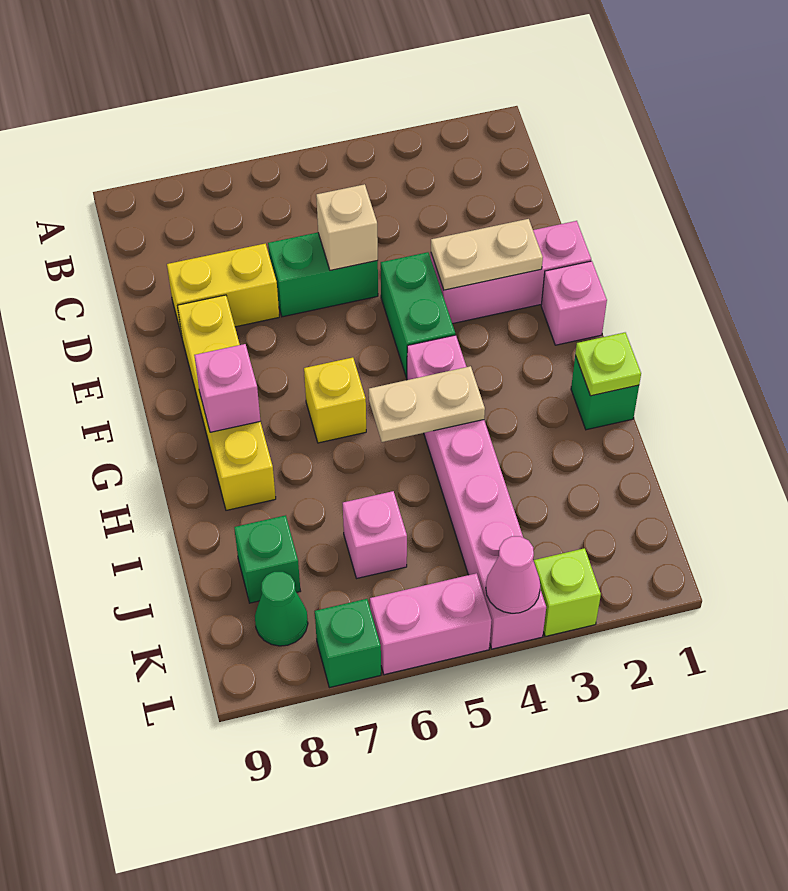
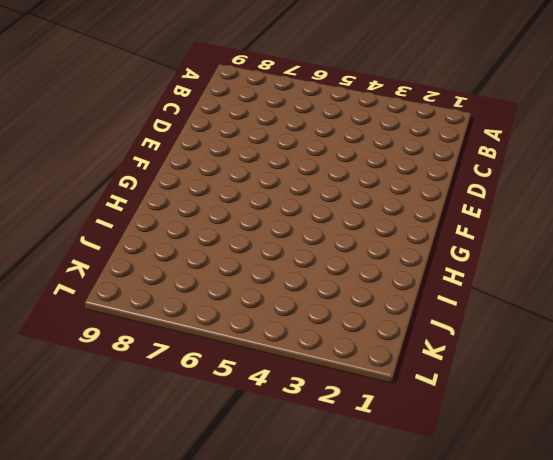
none -> green brick D5:D6 level 1
none -> yellow brick D7:D8 level 1
none -> pink brick E1:E3 level 1

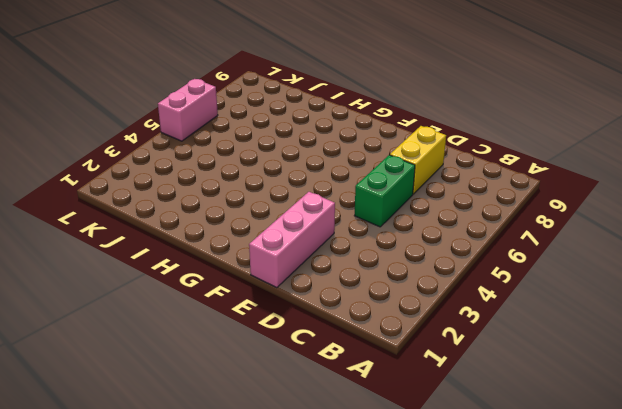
none -> green brick E4:F4 level 1
none -> yellow brick E8:H8 level 1
none -> pink brick F1 level 1

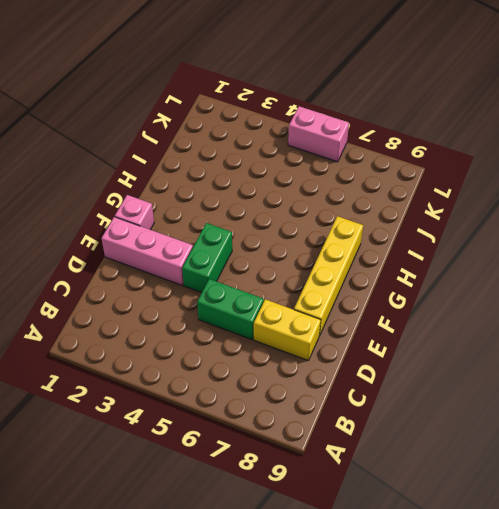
none -> pink brick G4:L4 level 1
none -> yellow brick G6 level 1
none -> green brick H1 level 1

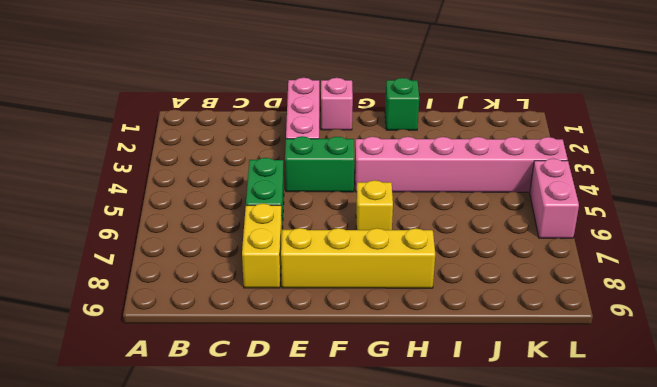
none -> pink brick J6 level 1
none -> green brick J8 level 1
none -> green cone K8 level 1

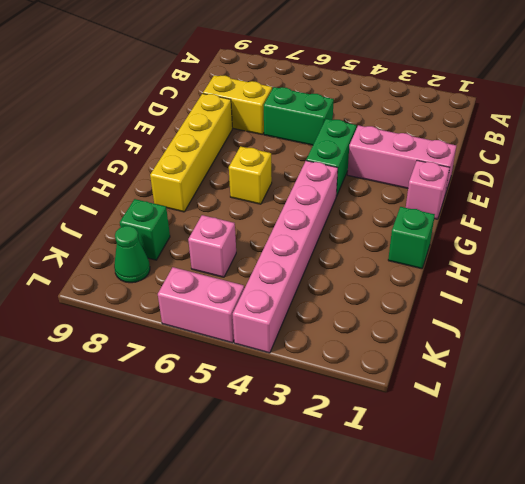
none -> lime brick L3 level 1
none -> green brick L7 level 1
none -> tan brick D5 level 2

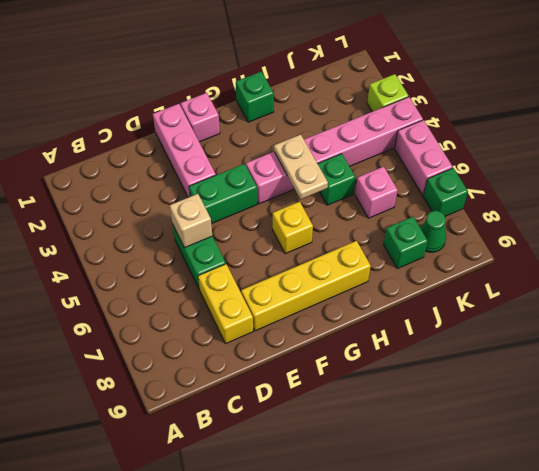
green brick I5 level 1 -> none
none -> tan plate E2:E3 level 2
none -> pink brick G8 level 2
none -> lime plate H1 level 2

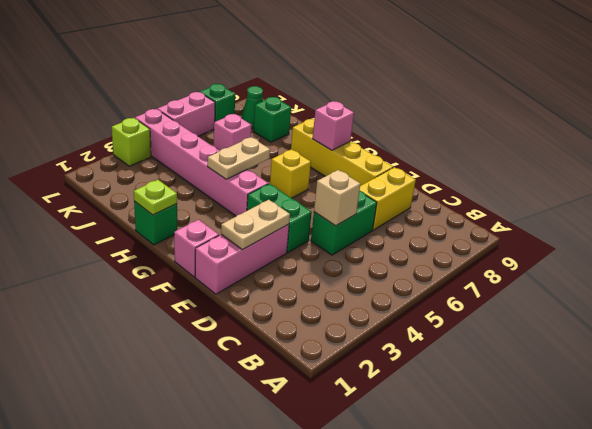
none -> pink cone L4 level 2

